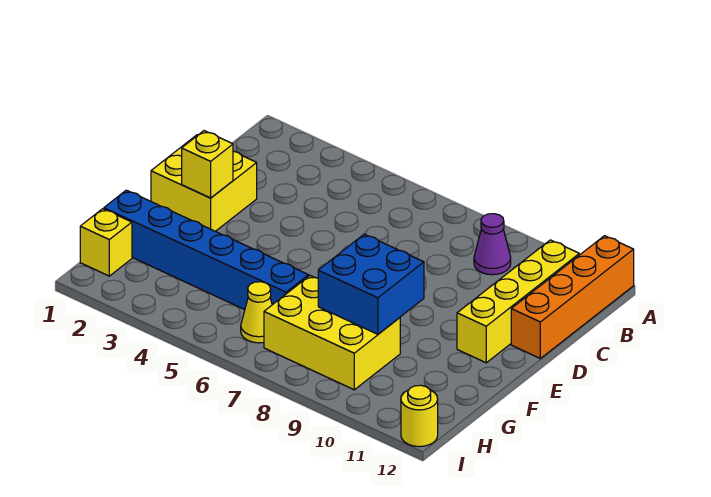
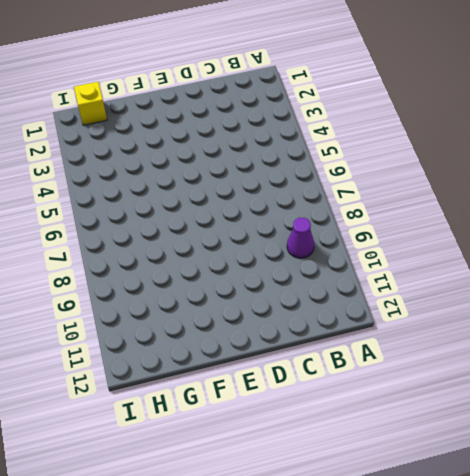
none -> orange brick A12:D12 level 1
none -> yellow brick B11:E11 level 1

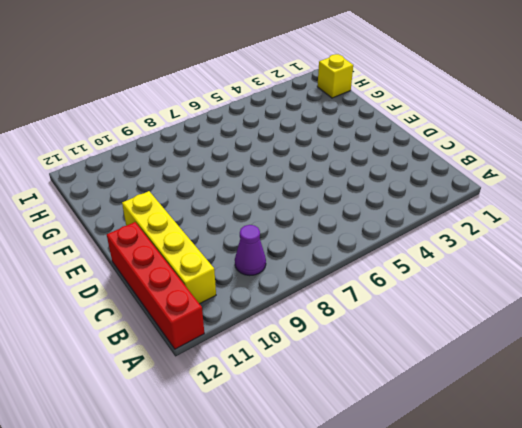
red brick A12:D12 level 1 -> orange brick A12:D12 level 1
none -> yellow brick D1:E2 level 1
none -> blue brick G1:G6 level 1

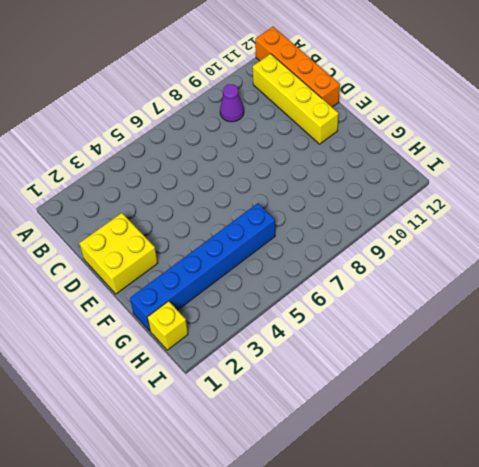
none -> yellow brick G7:H9 level 1
none -> yellow cone H6 level 1

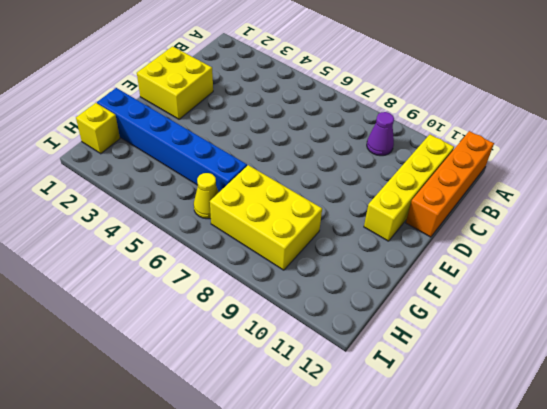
none -> yellow round brick I12 level 1
none -> yellow brick E2 level 2

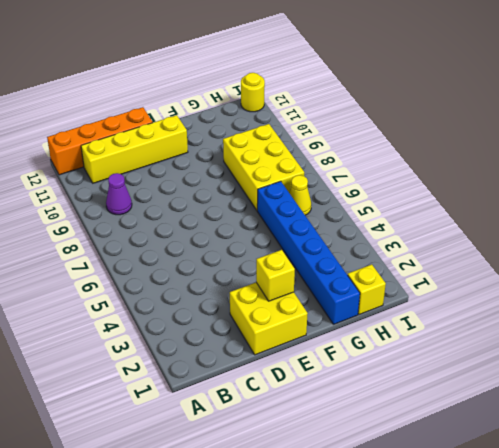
none -> blue brick F8:G9 level 2

